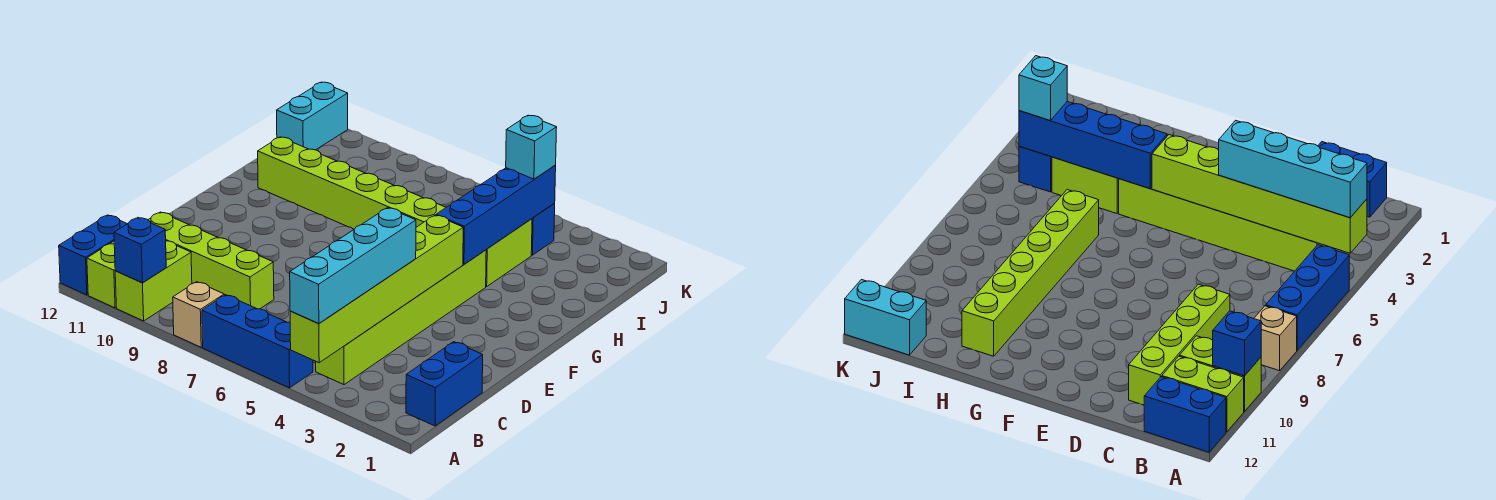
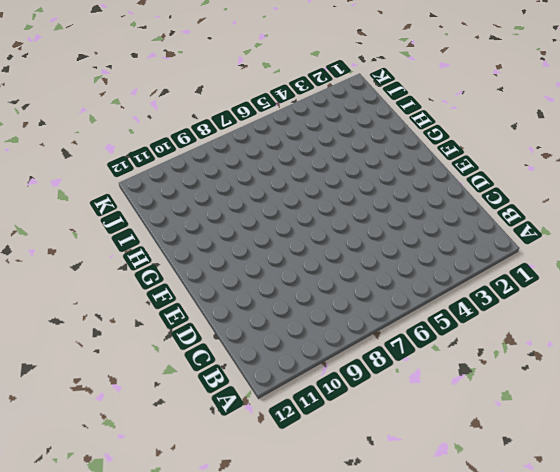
none -> blue brick A5:A7 level 1
none -> tan brick A8 level 1
none -> lime brick A10:B10 level 1

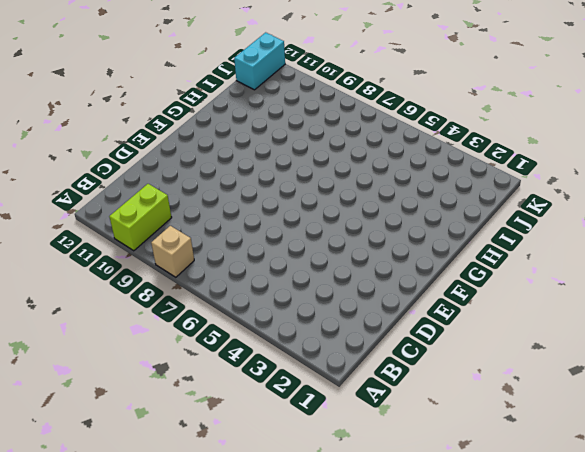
none -> blue brick A5:A7 level 1
none -> lime brick A11:B11 level 1
none -> blue brick A12:B12 level 1

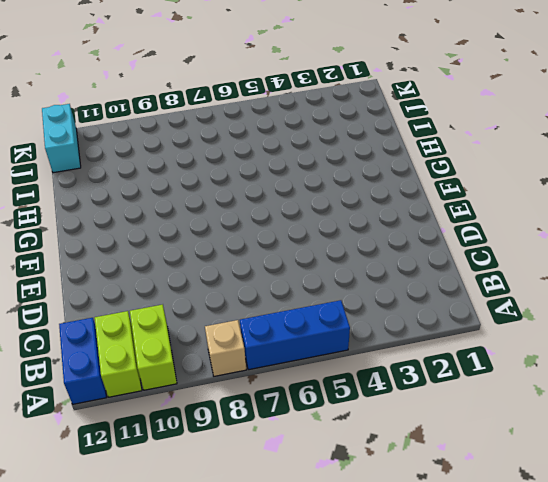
none -> blue brick B1:C1 level 1
none -> lime brick B4:G4 level 1
none -> lime brick C8:C11 level 1

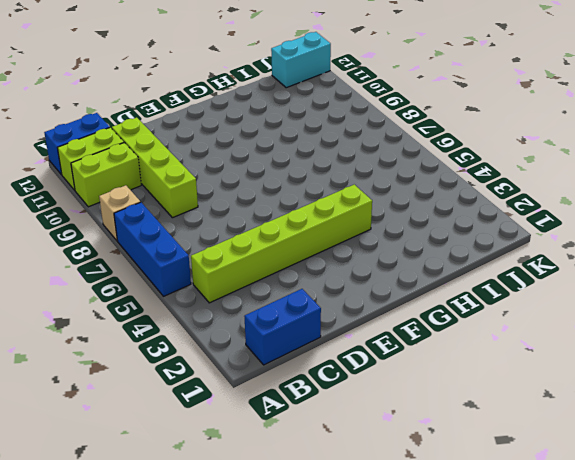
none -> lime brick H4:I4 level 1
none -> lime brick H6:H11 level 1
none -> blue brick J4 level 1

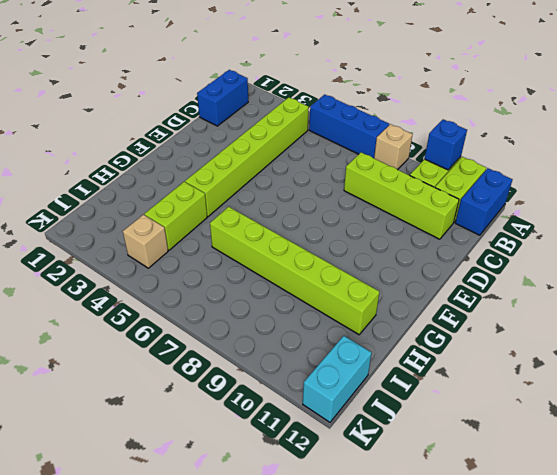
tan brick J4 level 1 -> blue brick J4 level 1
none -> lime brick A4:F4 level 2
none -> blue brick G4:J4 level 2
none -> cyan brick A4:D4 level 3

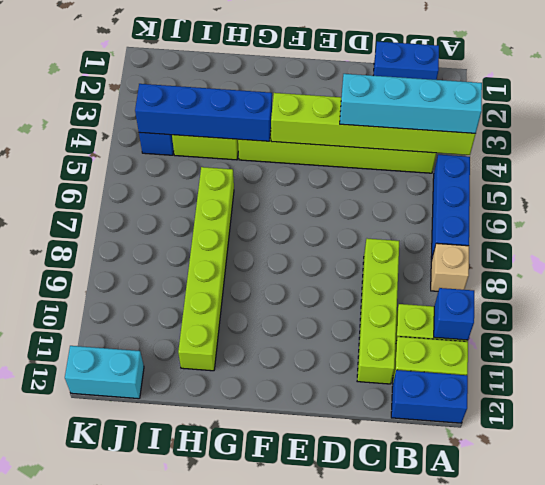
none -> cyan brick J4 level 3

